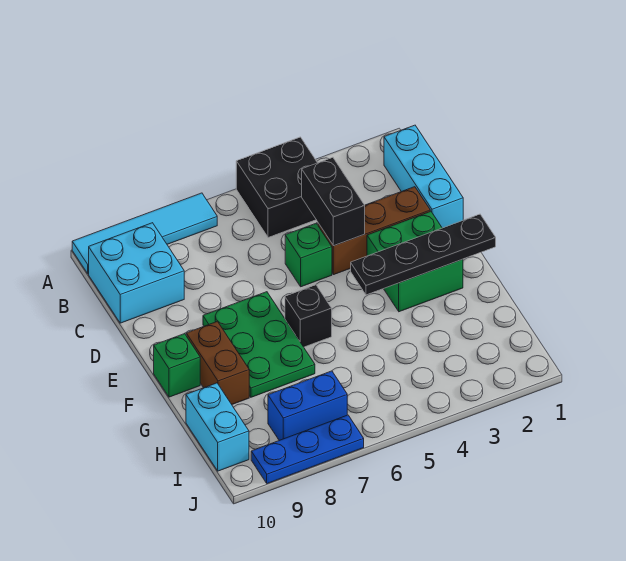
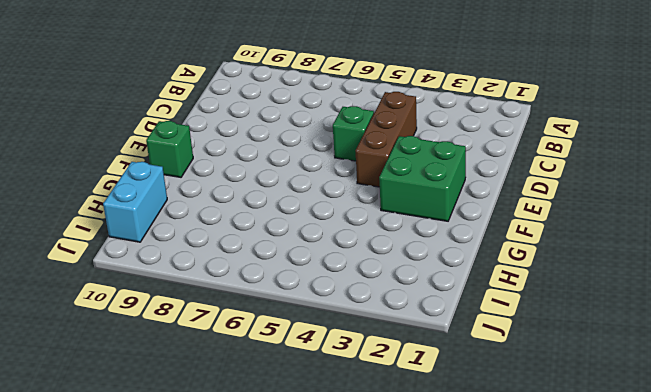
brown brick C4:E4 level 1 -> brown brick D2:D4 level 1
none -> black brick A4:B5 level 1
none -> cyan tile A7:A10 level 1
none -> cyan brick B1:D1 level 1

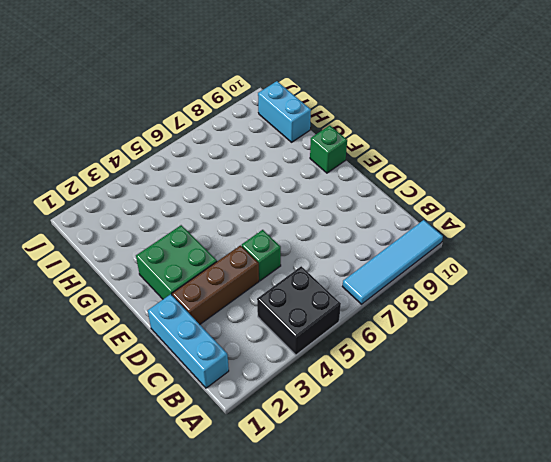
none -> cyan brick B9:C10 level 1
none -> green plate E7:G8 level 1
none -> black brick F6 level 1

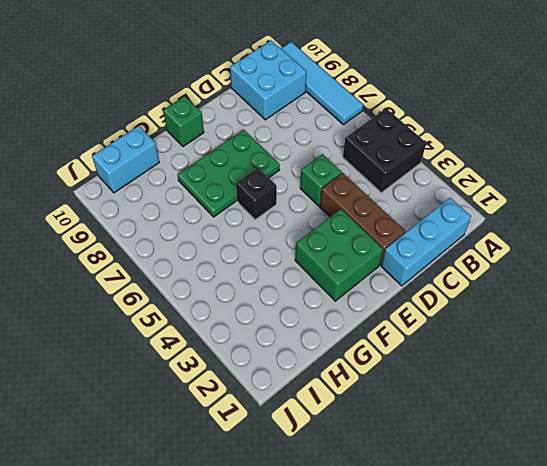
none -> brown brick F9:G9 level 1
none -> blue brick I7:I8 level 1
none -> blue plate J7:J9 level 1

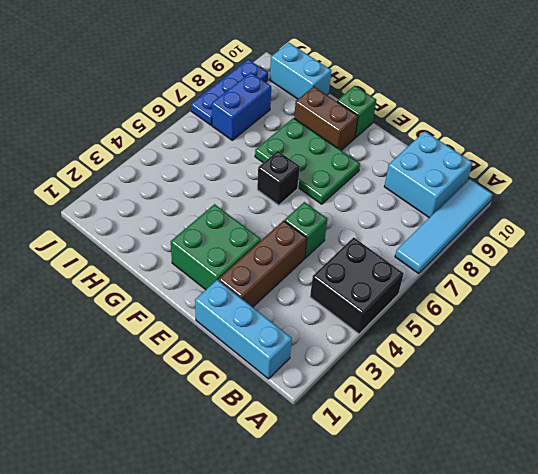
none -> black brick C4:D4 level 2
none -> black plate F1:F4 level 2

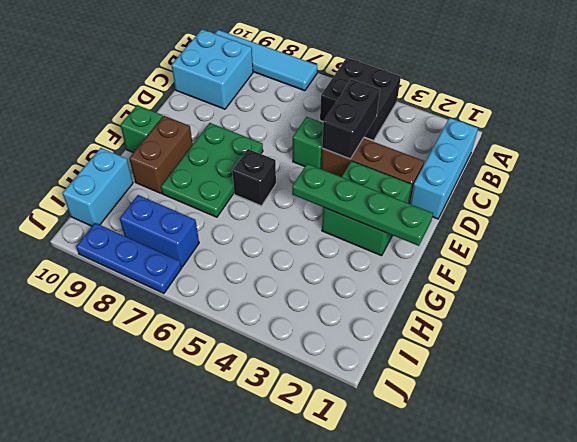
green plate F1:F4 level 2 -> black plate F1:F4 level 2

